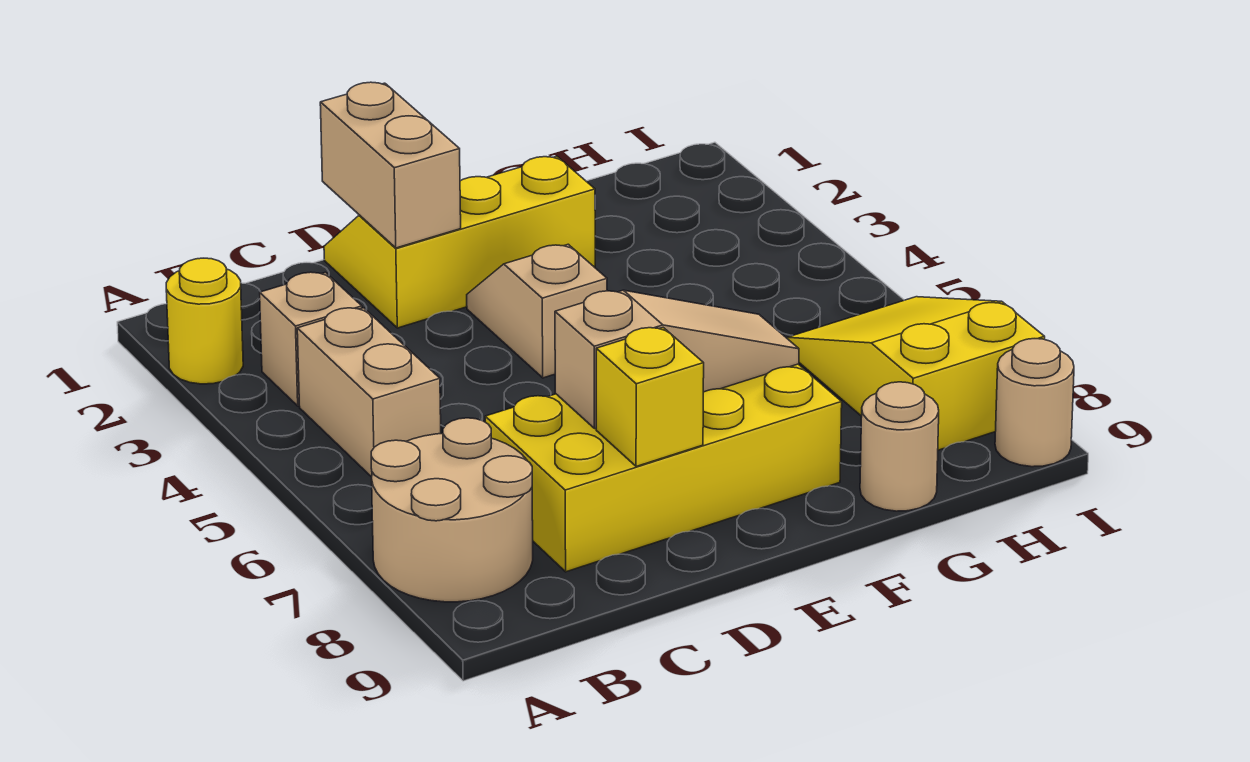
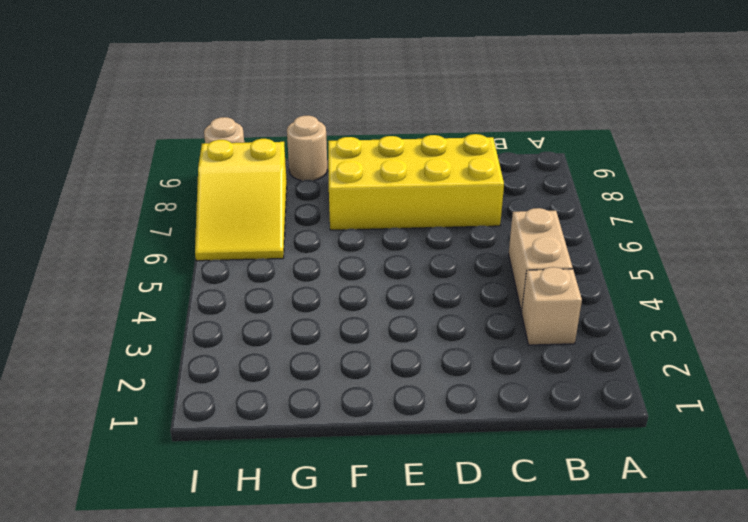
none -> yellow round brick A2 level 1
none -> tan round brick A7:B8 level 1
none -> yellow slope D1:F2 level 1 top 2

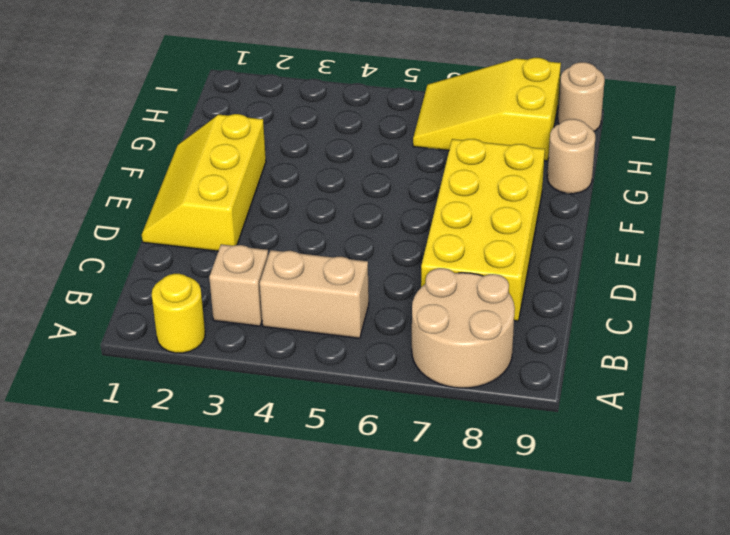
none -> tan slope E3:E4 level 1 top 4
none -> tan brick D1:D2 level 2
none -> tan slope D7:F7 level 2 top D

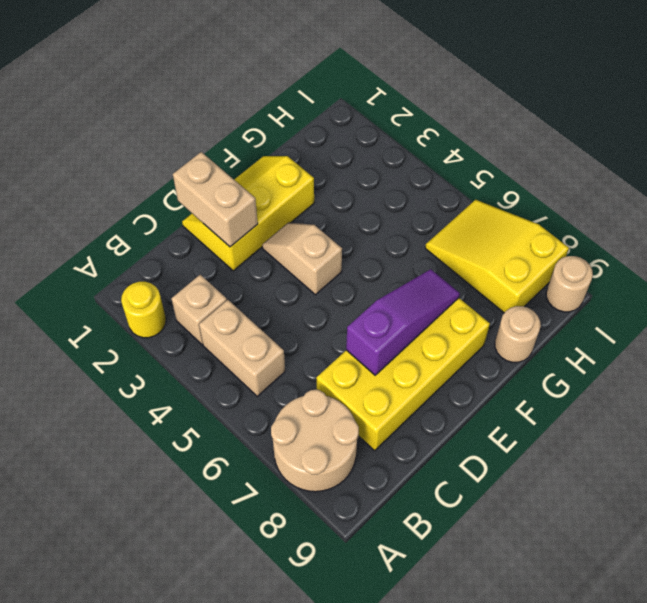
purple slope D7:F7 level 2 top D -> tan slope D7:F7 level 2 top D
none -> yellow brick D8 level 2

